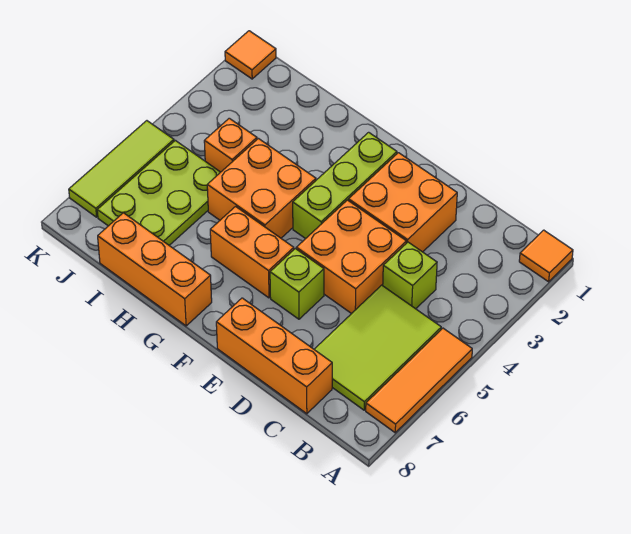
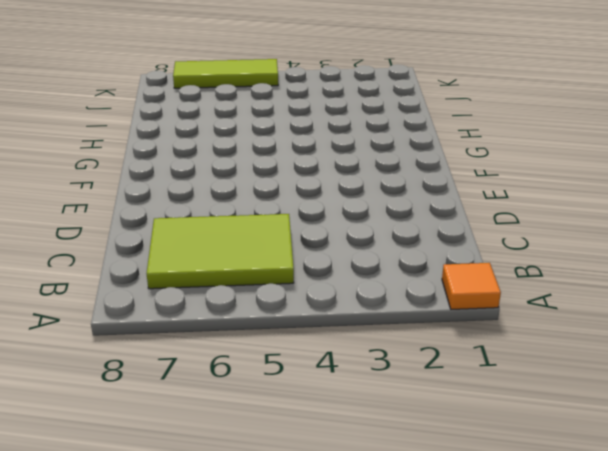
none -> orange tile A5:A7 level 1
none -> lime brick C4 level 1
none -> orange brick C8:E8 level 1

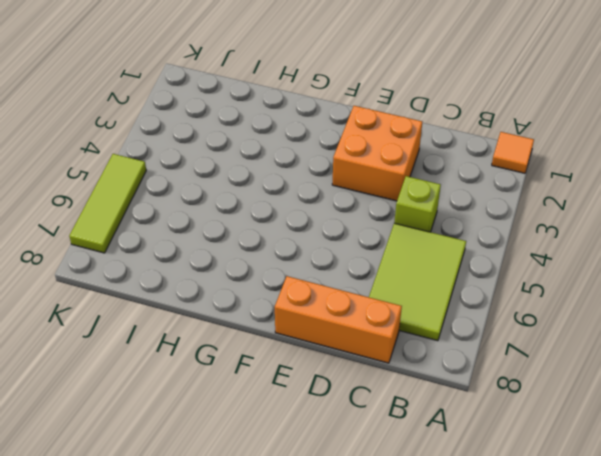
none -> orange tile A5:A7 level 1
none -> orange brick D4:E5 level 1
none -> lime brick E6 level 1

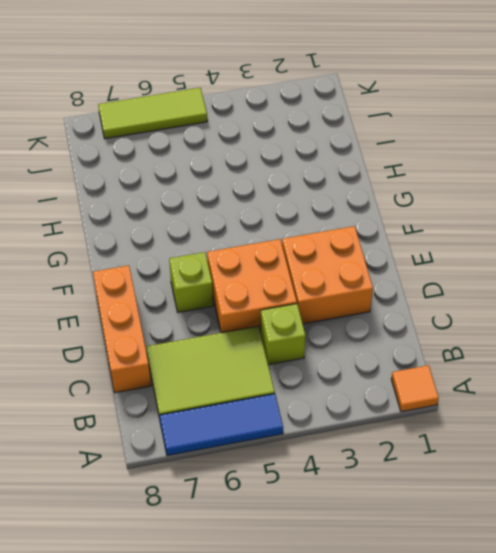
blue tile A5:A7 level 1 -> orange tile A5:A7 level 1
none -> lime brick F2:F4 level 1
none -> orange brick F6:G6 level 1
none -> orange brick G4:H5 level 1

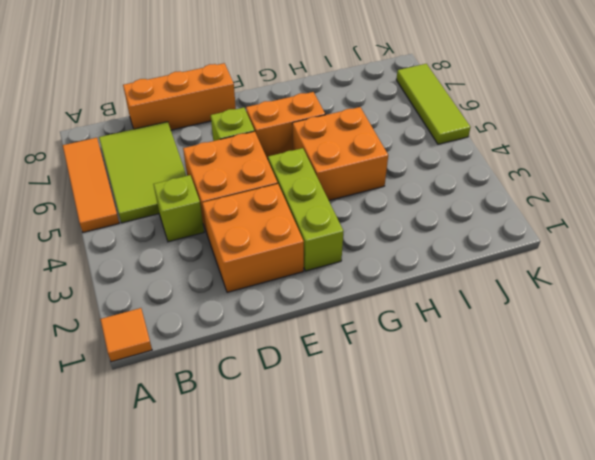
none -> orange brick G8:I8 level 1
none -> orange brick I4 level 1
none -> lime plate I5:J7 level 1

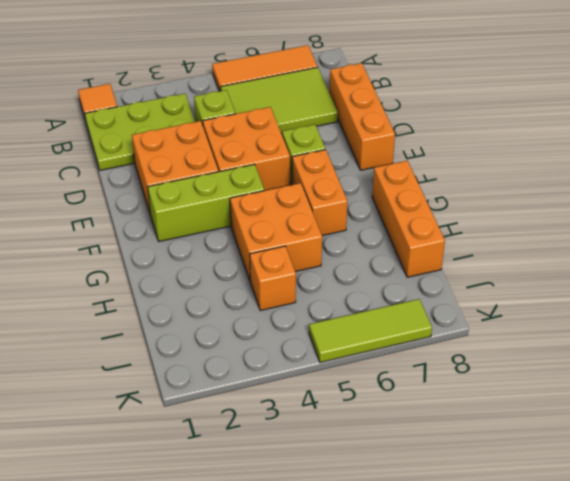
lime plate B1:C3 level 1 -> lime plate I5:J7 level 1
none -> orange tile K1 level 1

